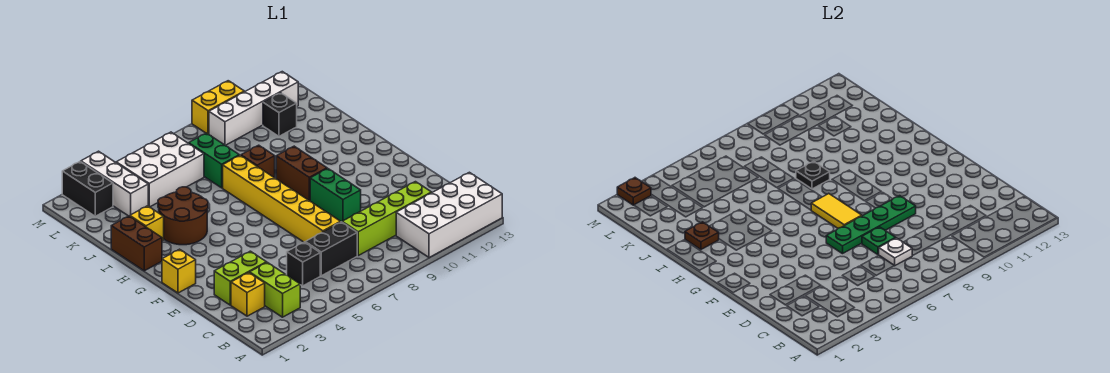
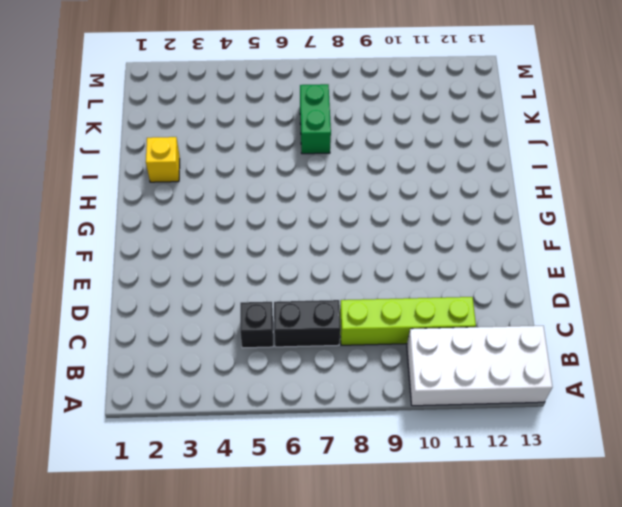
none -> lime brick B3:C3 level 1
none -> yellow brick C2 level 1
none -> lime brick D2:D3 level 1

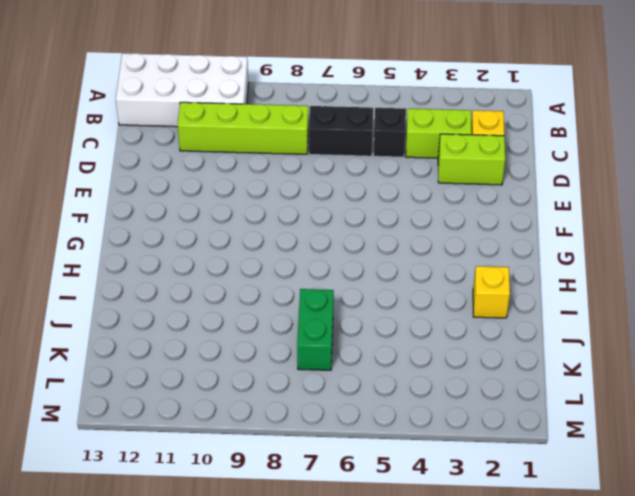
lime brick C3:C4 level 1 -> lime brick B3:C3 level 1
none -> yellow brick D7:I7 level 1
none -> green brick E9:F9 level 1
none -> yellow brick F1 level 1

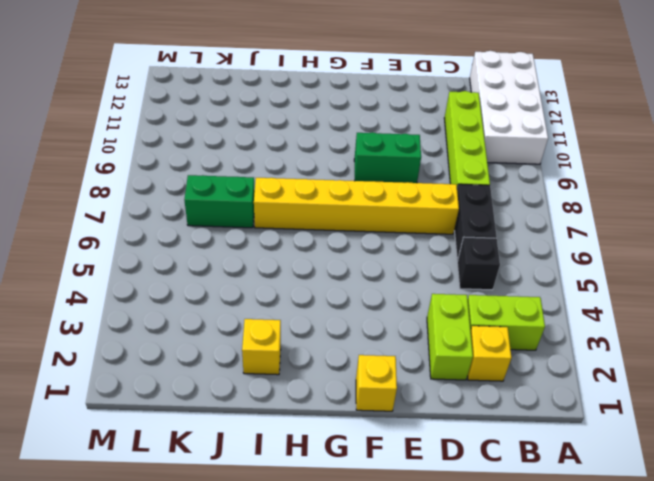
none -> brown brick G9:H9 level 1
none -> brown brick H1:I1 level 1
none -> brown round brick H3:I4 level 1

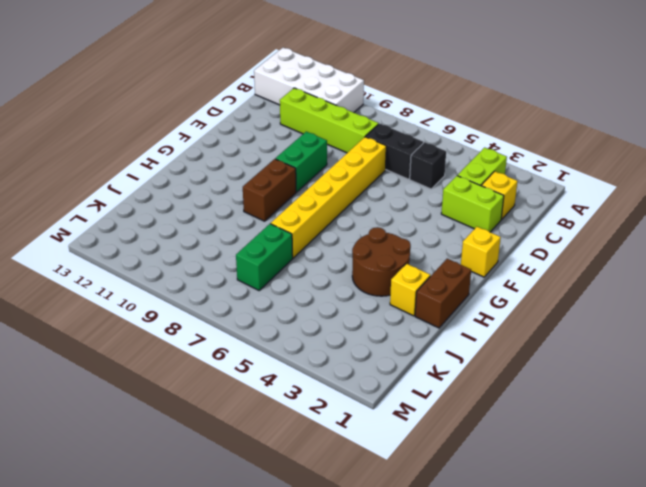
none -> brown brick I8 level 1
none -> white brick K3:M3 level 1
none -> white brick K4:L6 level 1

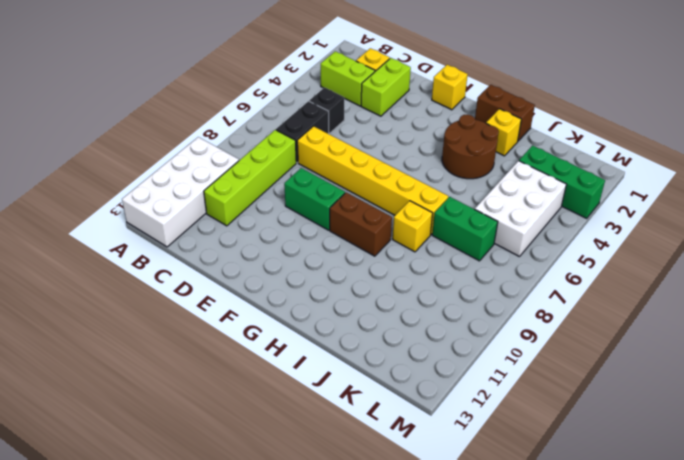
yellow brick I8 level 1 -> brown brick I8 level 1
green brick K3:M3 level 1 -> white brick K3:M3 level 1
none -> black brick K11 level 1
none -> black brick L2:M2 level 1
none -> white brick L9:L12 level 1

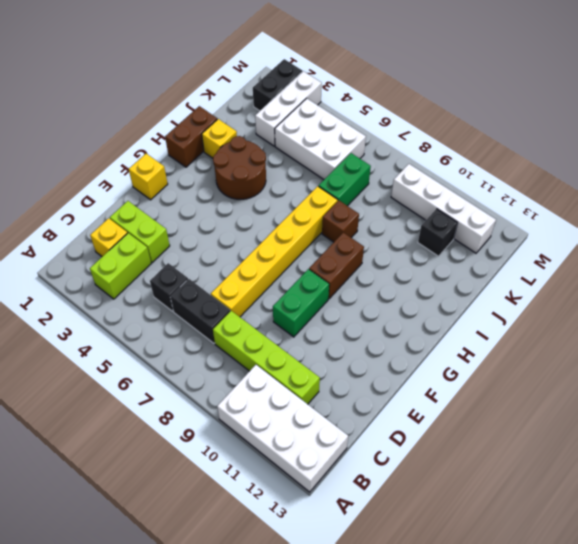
none -> yellow brick M9:M10 level 1
none -> white plate C7 level 2
none -> green plate D7 level 2

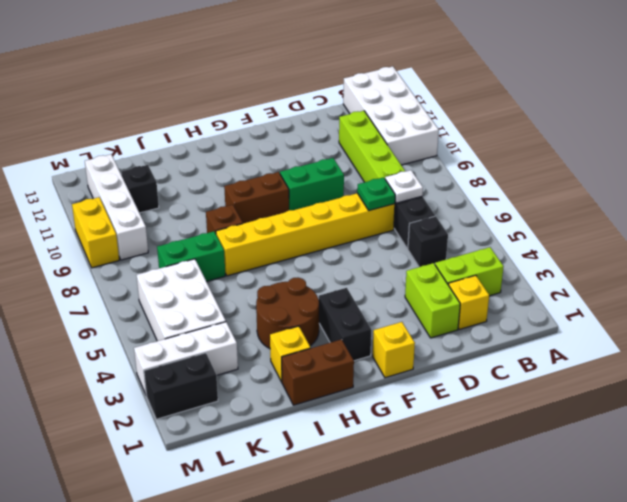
black brick G2:G3 level 1 -> none
none -> green plate E6:E9 level 2
none -> yellow tile F7:G7 level 2
none -> brown plate I2 level 2

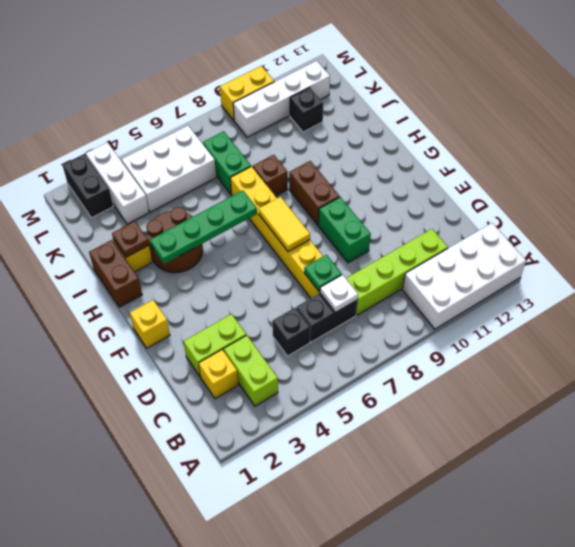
green plate H3:H6 level 2 -> green plate E6:E9 level 2
none -> black plate I8 level 2
none -> brown plate M2 level 2

